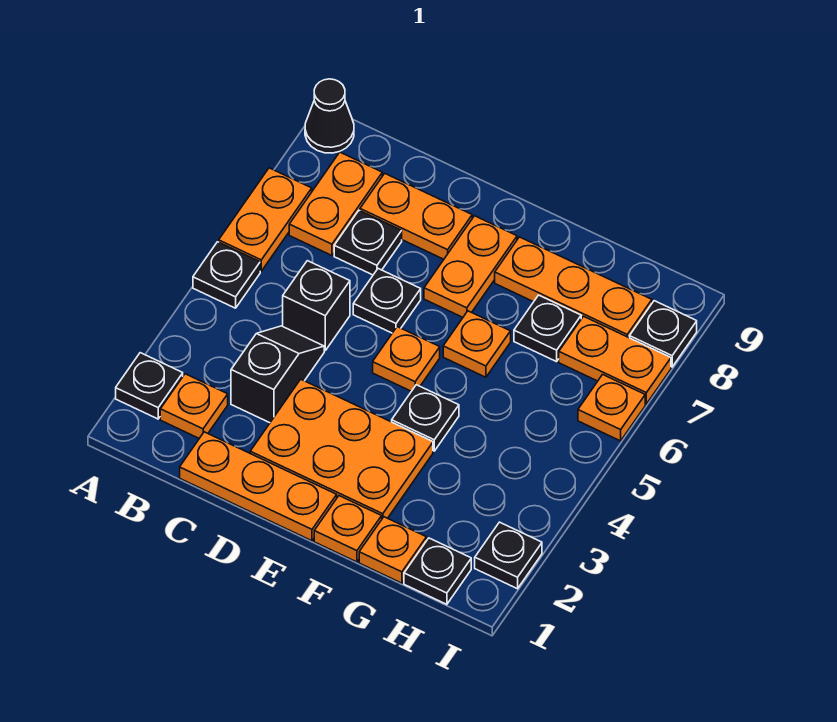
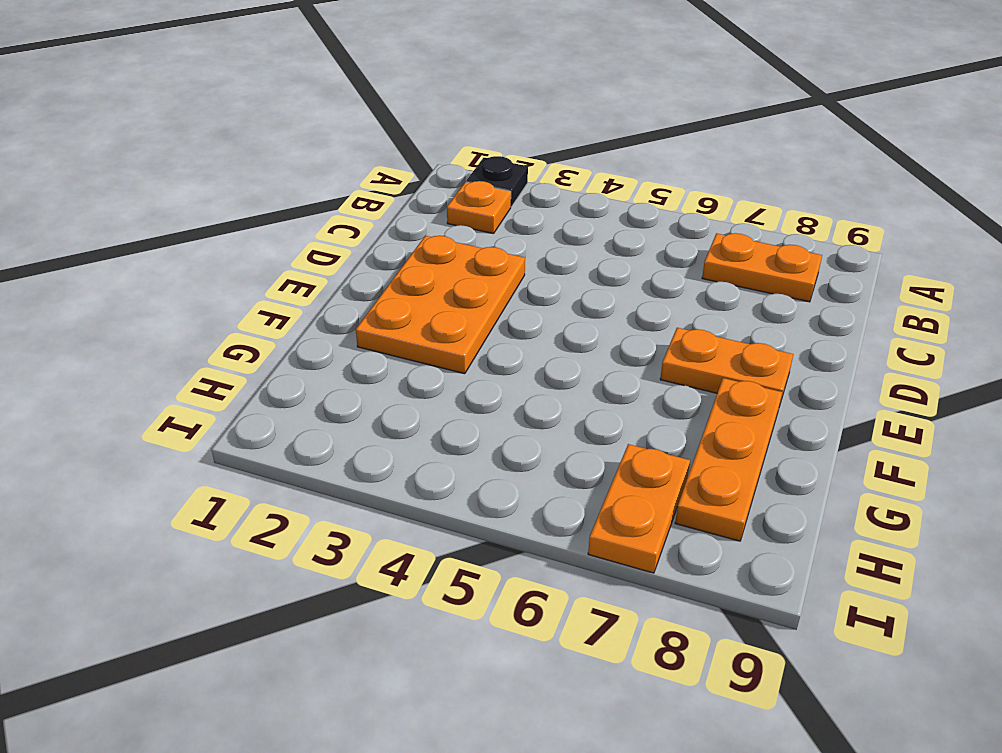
none -> black plate A5 level 1
none -> orange plate A6:A7 level 1
none -> black cone A9 level 1

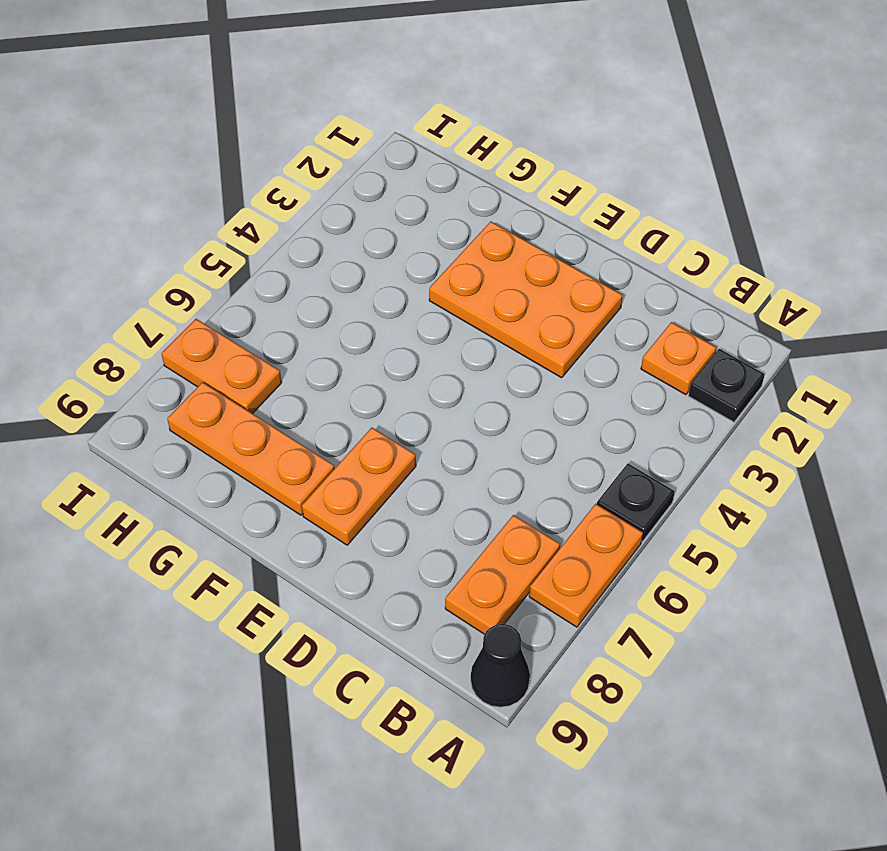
none -> orange plate C1:E1 level 1
none -> black slope C3:C4 level 1 top 3
none -> black brick C5 level 1

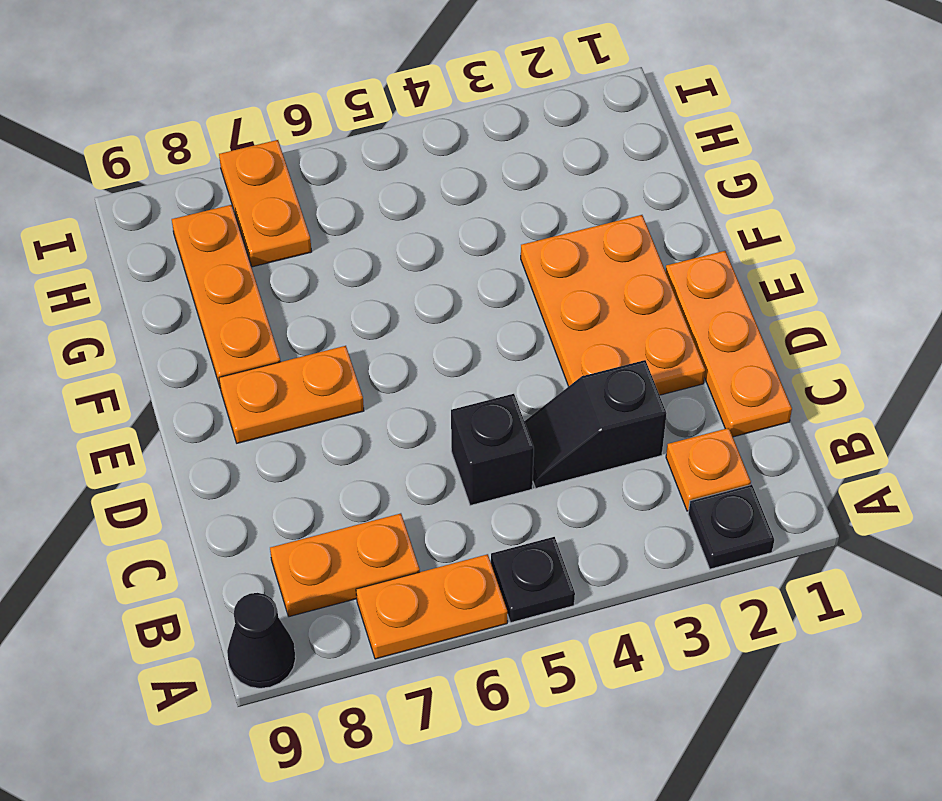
none -> black plate C7 level 1
none -> orange plate C8:D8 level 1
none -> black plate D6 level 1

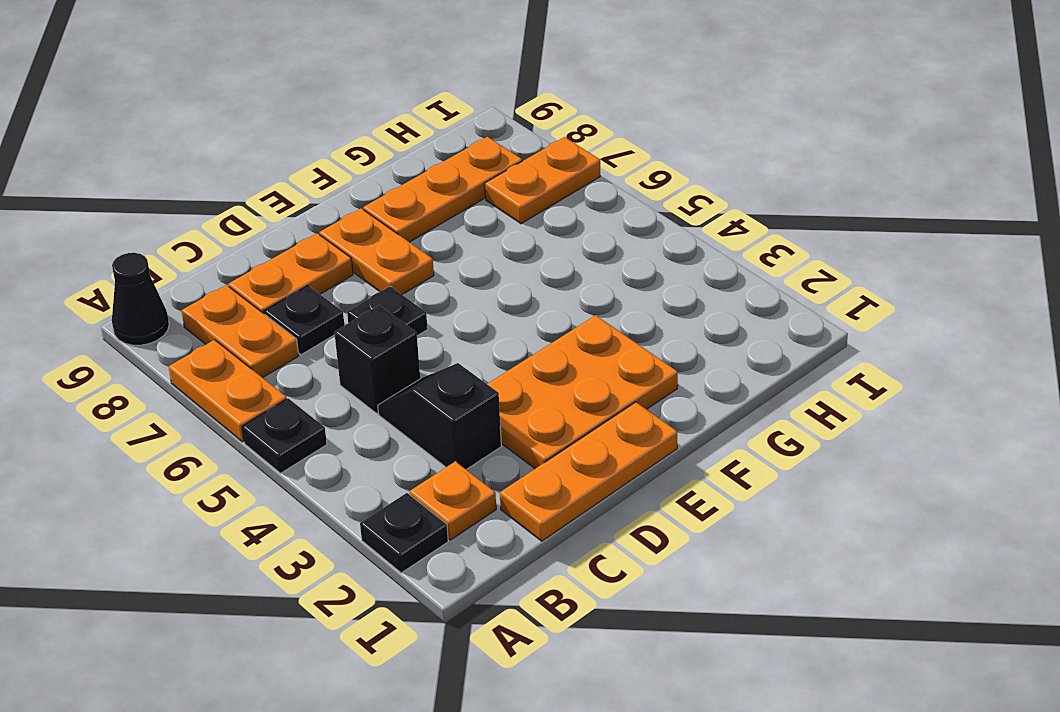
none -> orange plate E5 level 1
none -> orange plate F1 level 1
none -> black plate F4 level 1

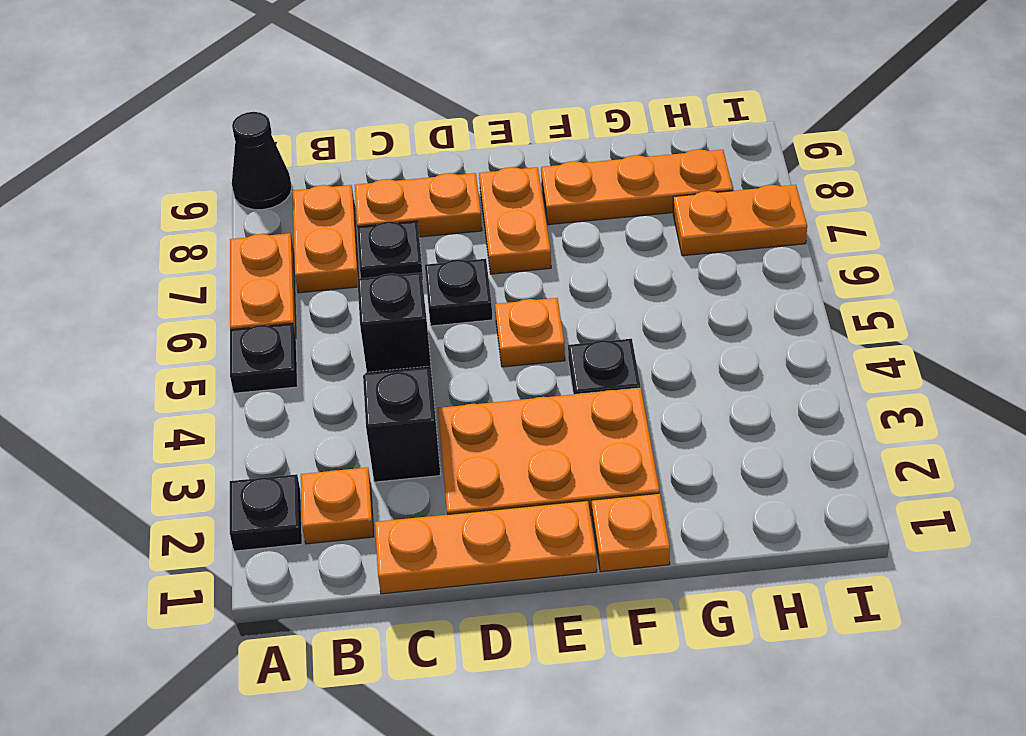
none -> orange plate F6 level 1
none -> orange plate G1 level 1
none -> black plate G7 level 1

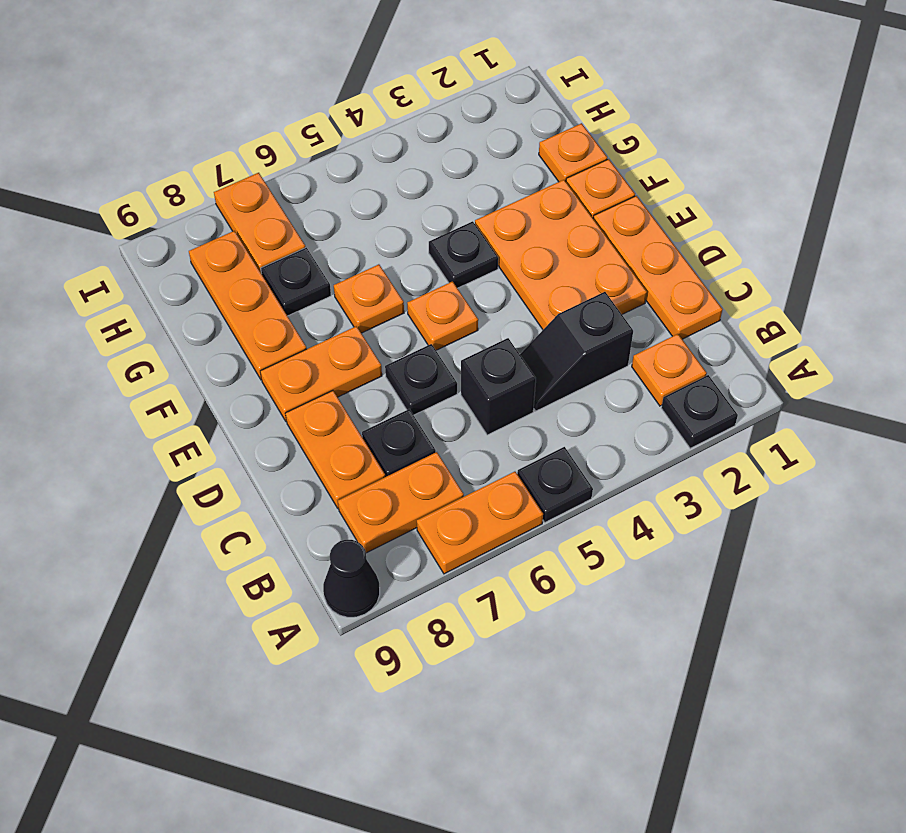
none -> black plate H1 level 1
none -> black plate I2 level 1
none -> orange plate I6 level 1

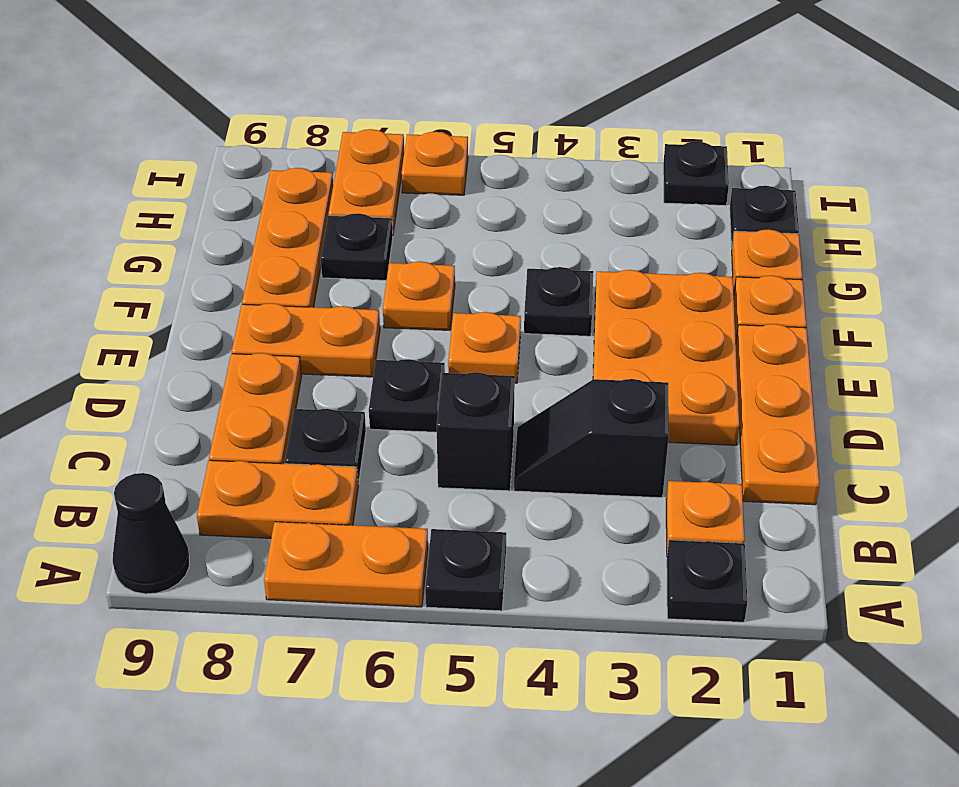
none -> black plate I8 level 1

